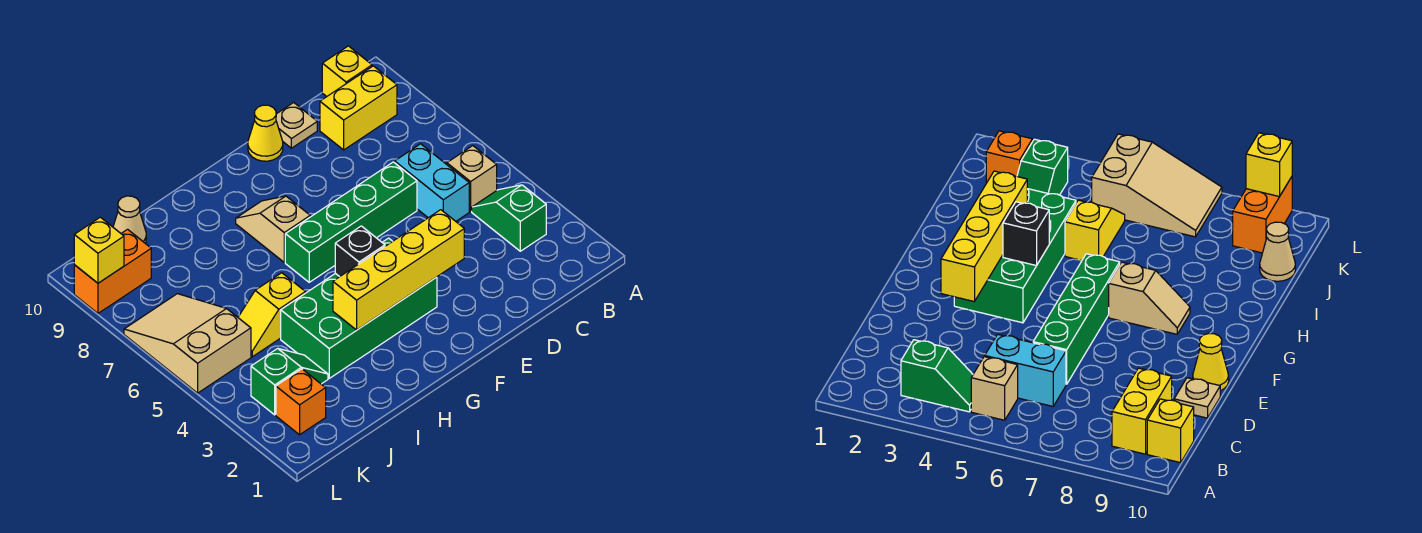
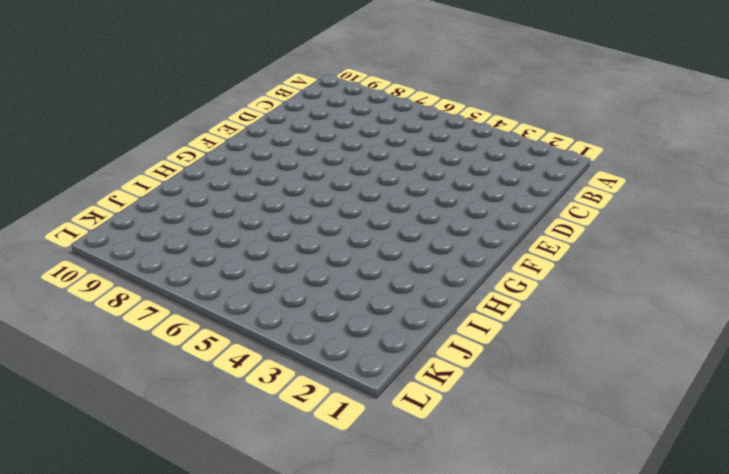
none -> green slope B3:B4 level 1 top 3
none -> tan brick B5 level 1
none -> yellow brick B9:C9 level 1

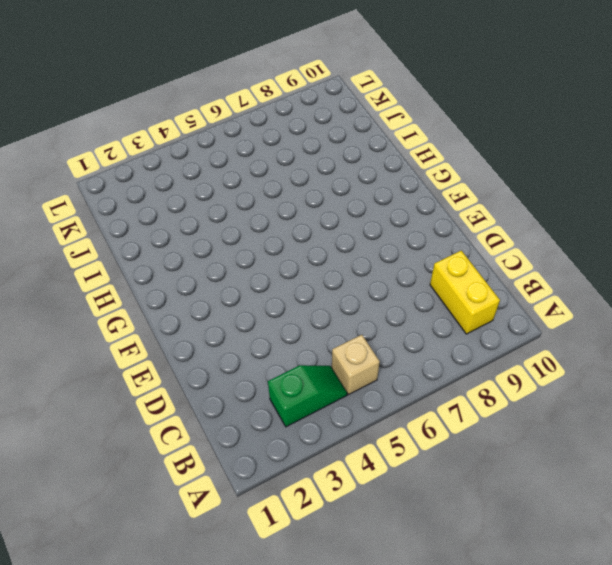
none -> yellow brick B10 level 1
none -> cyan brick C5:C6 level 1
none -> green brick D6:G6 level 1

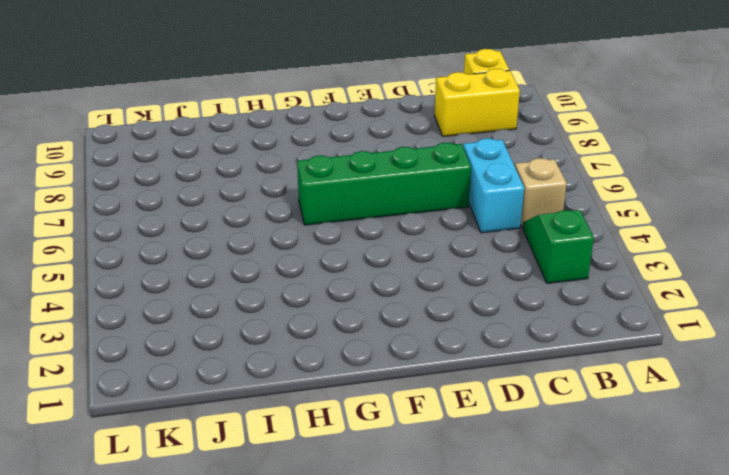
none -> tan plate D10 level 1
none -> yellow cone E10 level 1
none -> green brick F3:I4 level 1

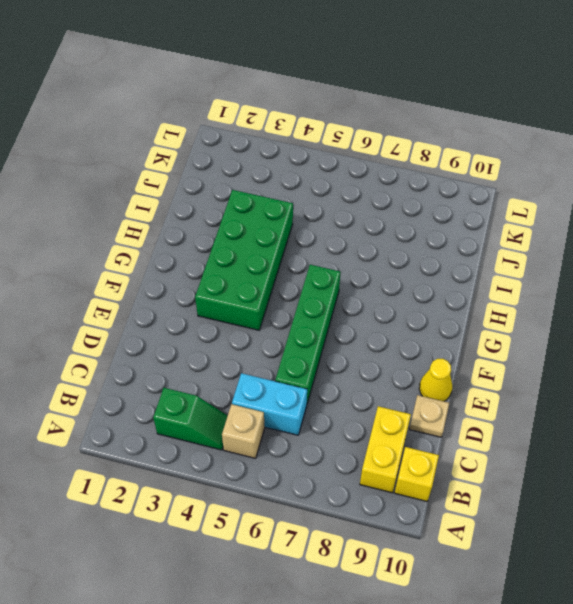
none -> tan slope G7:G8 level 1 top 7
none -> yellow slope I5:J5 level 1 top I
none -> green slope J3:K3 level 1 top K

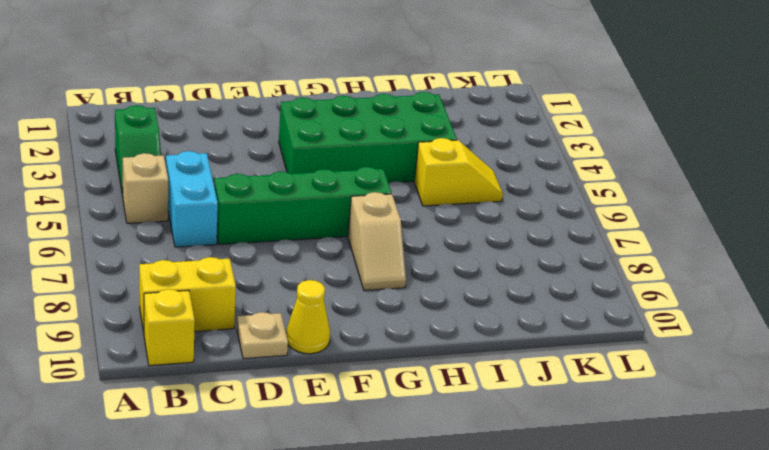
none -> green slope J3:K3 level 1 top K
none -> tan cone J10 level 1
none -> orange brick K2 level 1

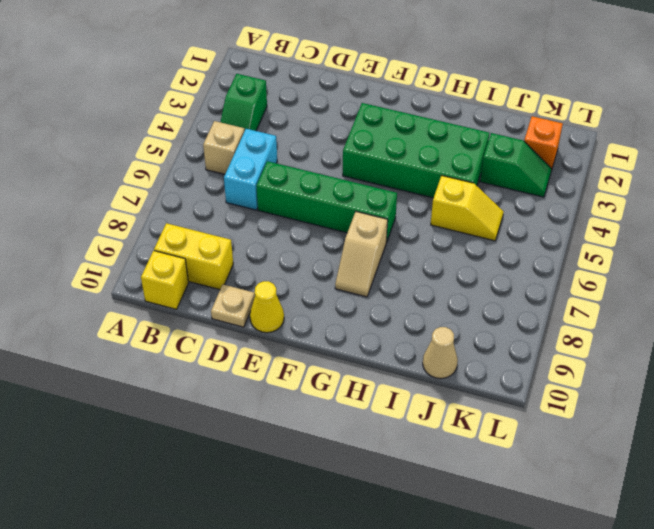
green slope J3:K3 level 1 top J -> green slope J3:K3 level 1 top K
none -> tan slope K5:L7 level 1 top 5
none -> orange brick K9:L9 level 1
none -> yellow brick E3:H3 level 2

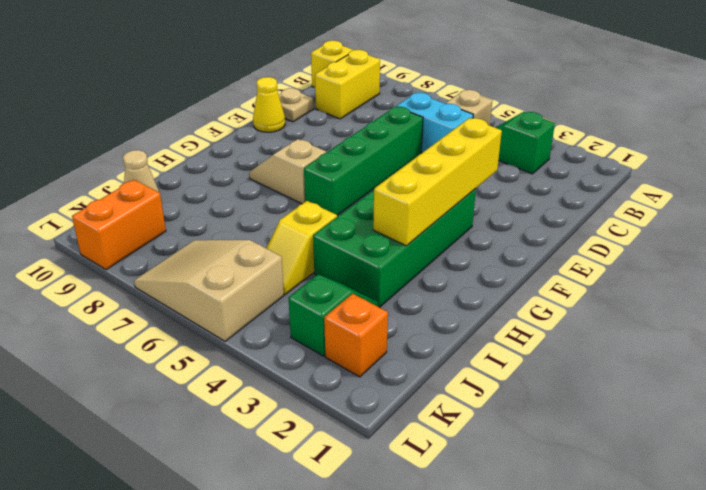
none -> black brick G4 level 2
none -> yellow brick L9 level 2

